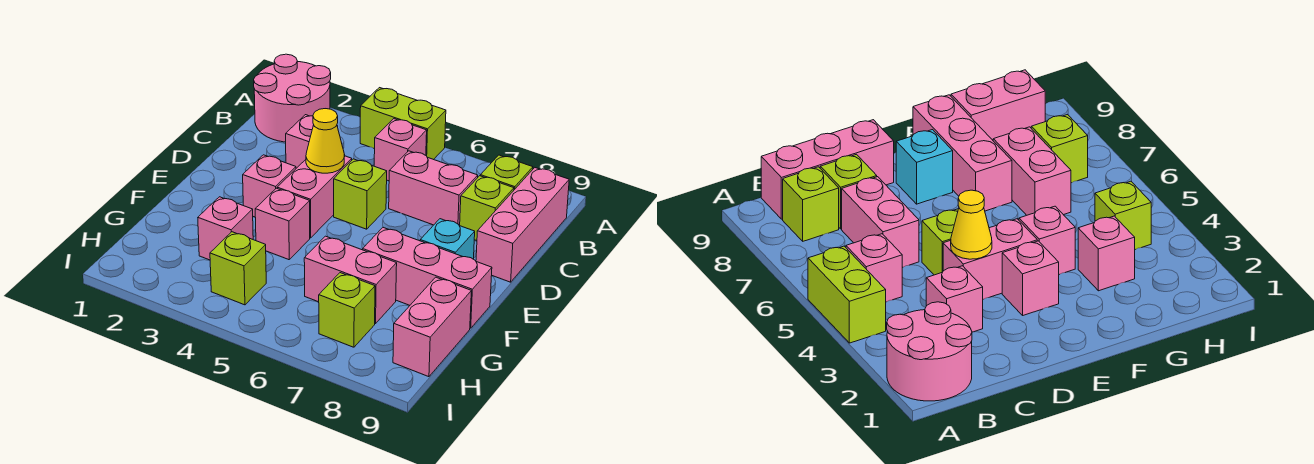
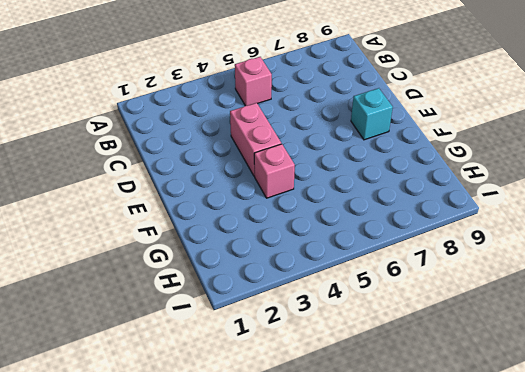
none -> pink round brick A1:B2 level 1
none -> lime brick A4:A5 level 1
none -> lime brick B8 level 1

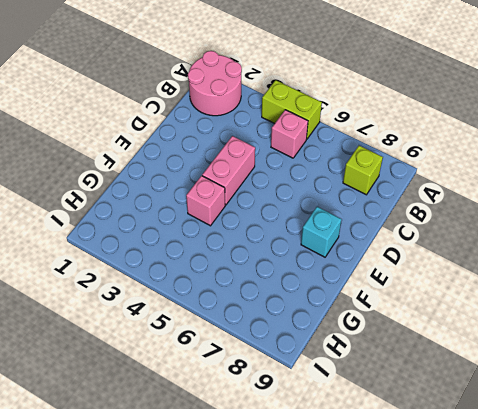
none -> pink brick B9:D9 level 1
none -> pink brick C3 level 1
none -> pink brick C6:C7 level 1

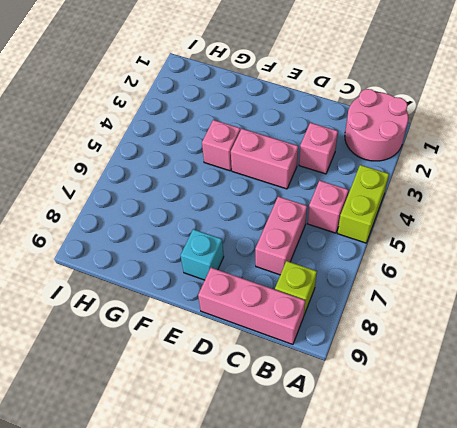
none -> lime brick C8 level 1
none -> lime brick D5 level 1
none -> pink brick E3 level 1

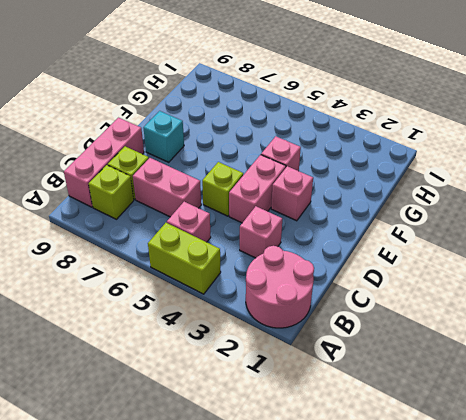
none -> pink brick F7:F9 level 1
none -> pink brick G3 level 1
none -> pink brick G6:G7 level 1

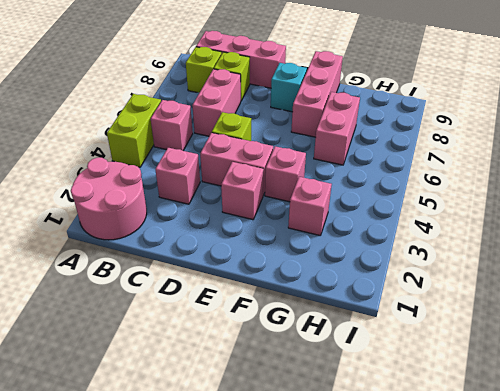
none -> pink brick G9:H9 level 1
none -> lime brick H4 level 1
none -> lime brick H7 level 1

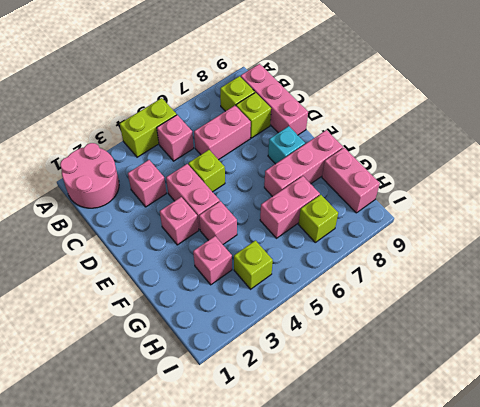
none -> yellow cone D4 level 2

